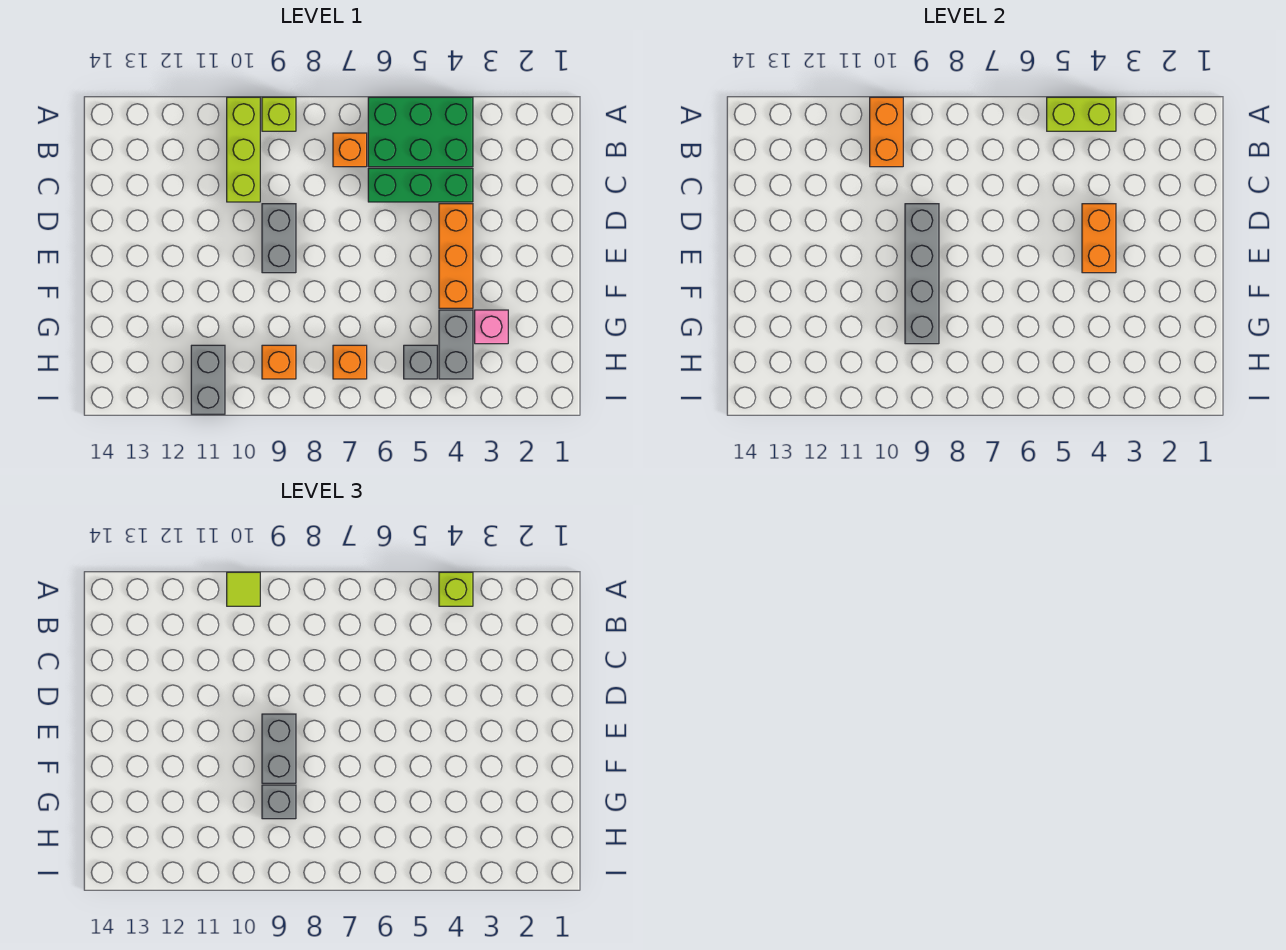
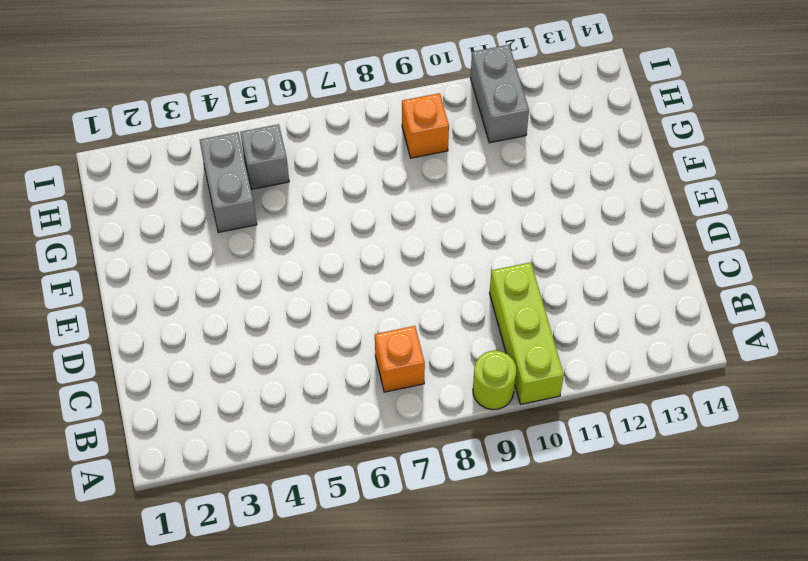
lime round brick A9 level 1 -> lime brick A9 level 1
none -> green brick A4:B6 level 1
none -> green brick C4:C6 level 1
none -> orange brick D4:F4 level 1

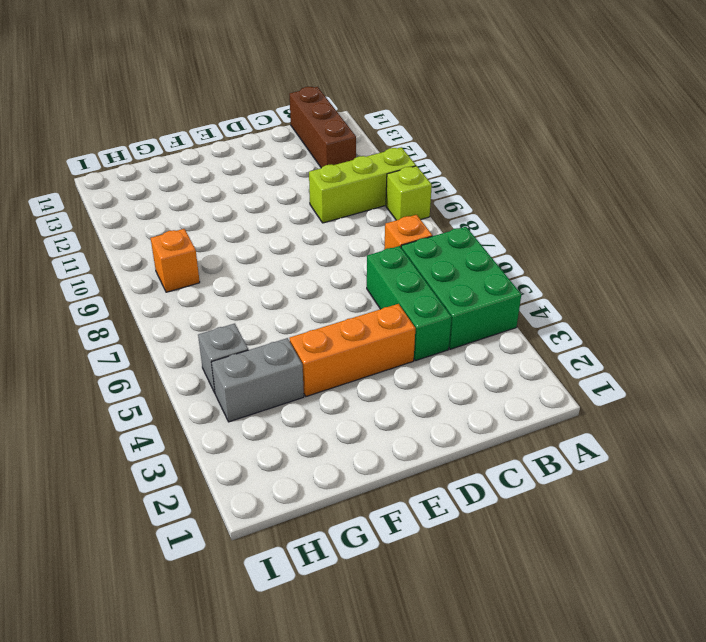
brown brick B12:B14 level 1 -> none
none -> grey brick D9:E9 level 1
none -> pink brick G3 level 1
none -> orange brick H7 level 1

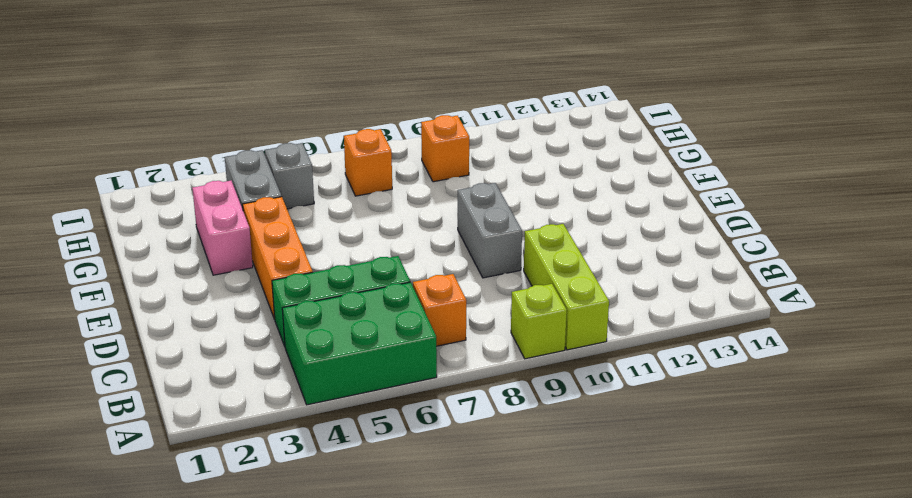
pink brick F3:G3 level 1 -> pink brick G3 level 1
none -> grey brick H11:I11 level 1
none -> lime brick A4:A5 level 2
none -> orange brick A10:B10 level 2

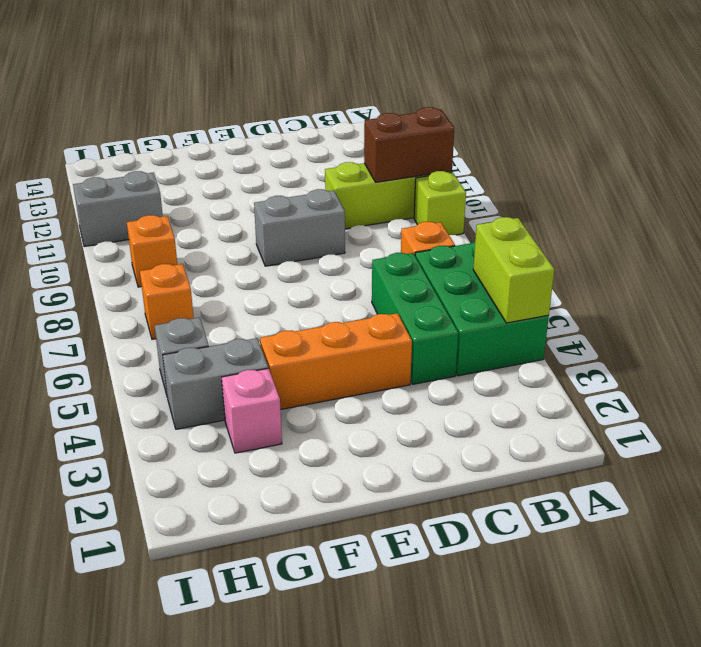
brown brick A10:B10 level 2 -> orange brick A10:B10 level 2
none -> orange brick D4:E4 level 2
none -> grey brick D9:G9 level 2
none -> lime brick A4 level 3

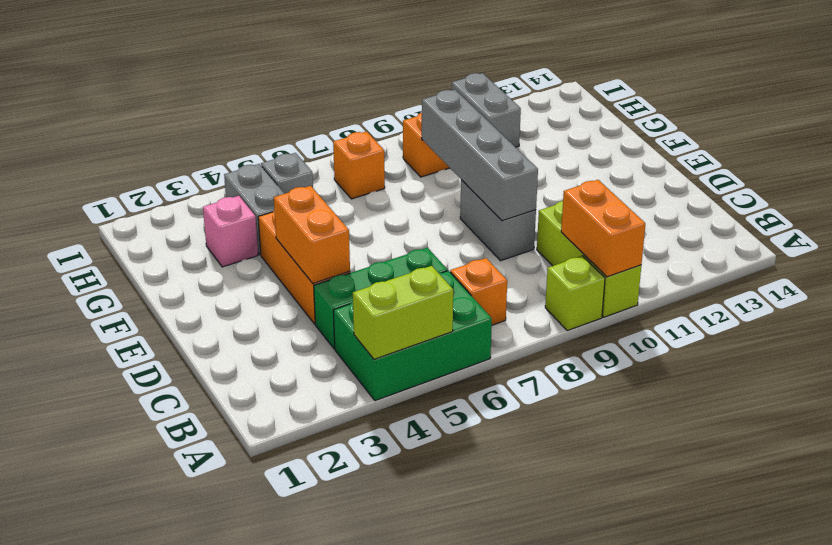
none -> lime brick A4 level 3
none -> lime tile A10 level 3
none -> grey brick E9:F9 level 3

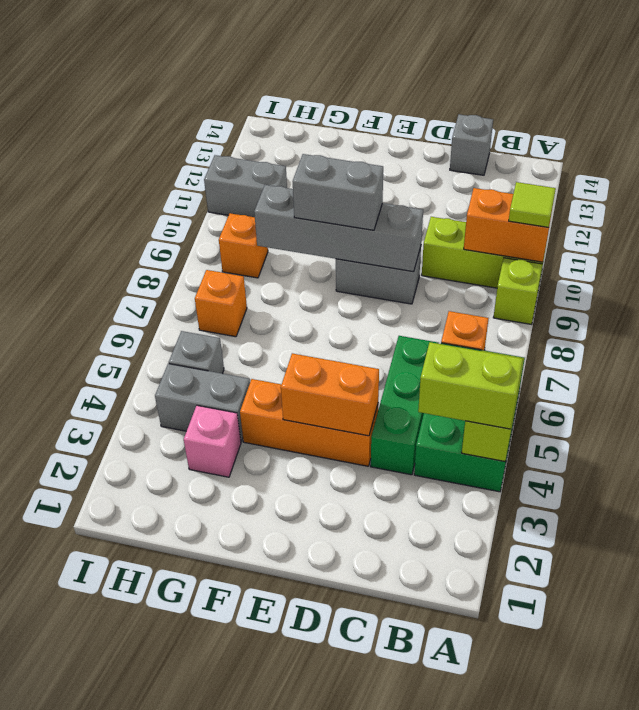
lime brick A4:B4 level 3 -> lime brick A4 level 3
grey brick C14 level 1 -> grey brick G9 level 3

